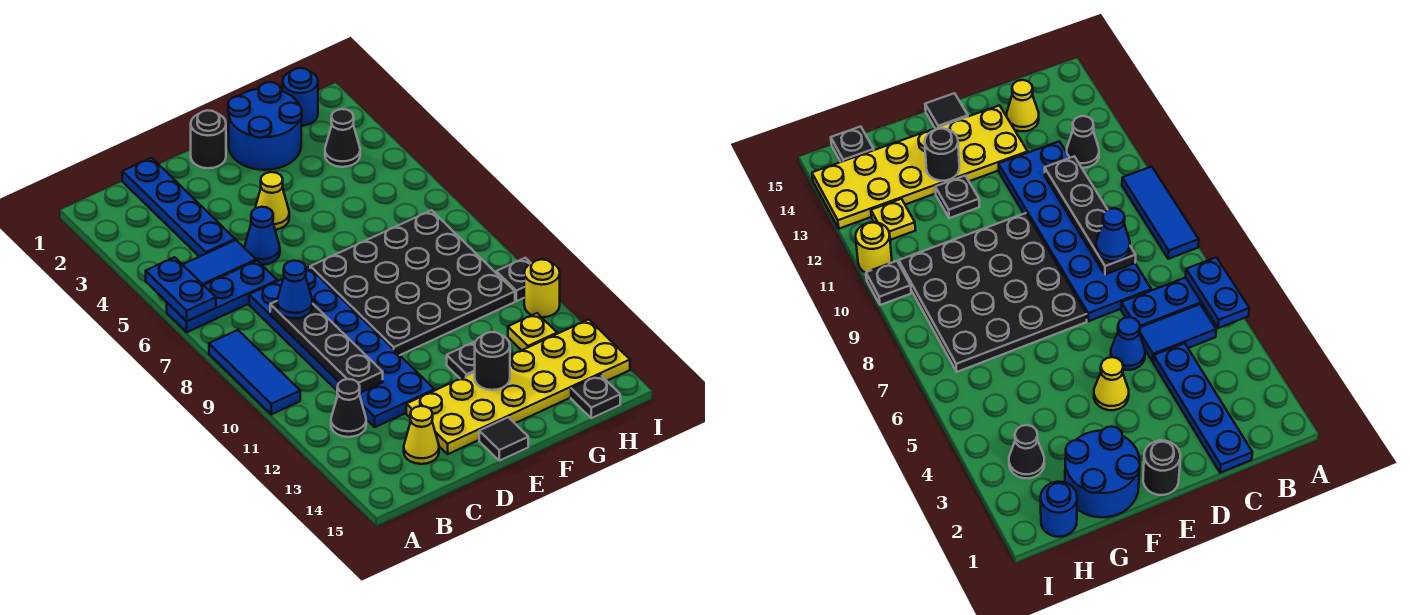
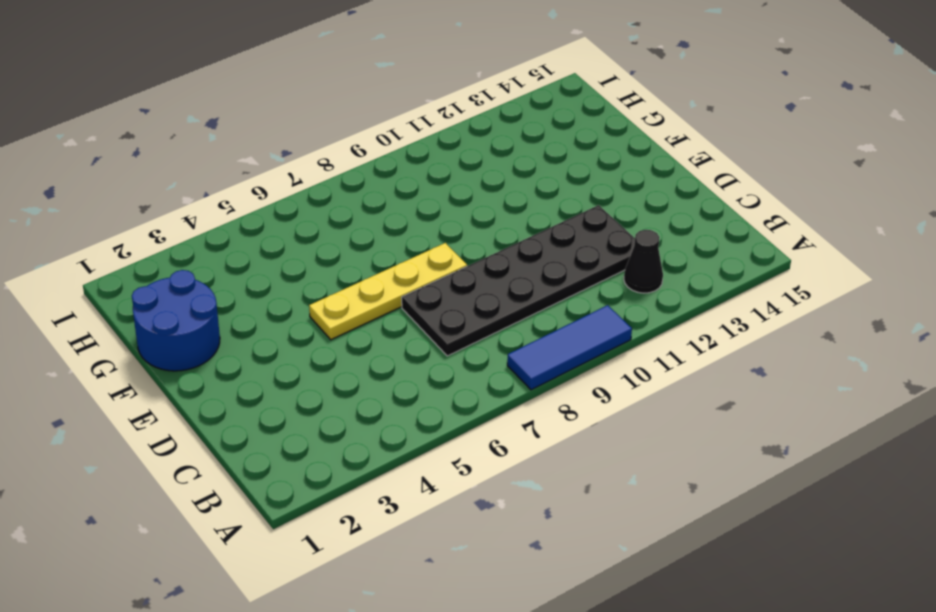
black plate C7:D12 level 1 -> blue plate C7:D12 level 1
yellow plate E5:E8 level 1 -> black plate E7:H10 level 1
none -> blue plate A6:C6 level 1
none -> blue tile B5:C5 level 1
none -> blue plate C1:C4 level 1

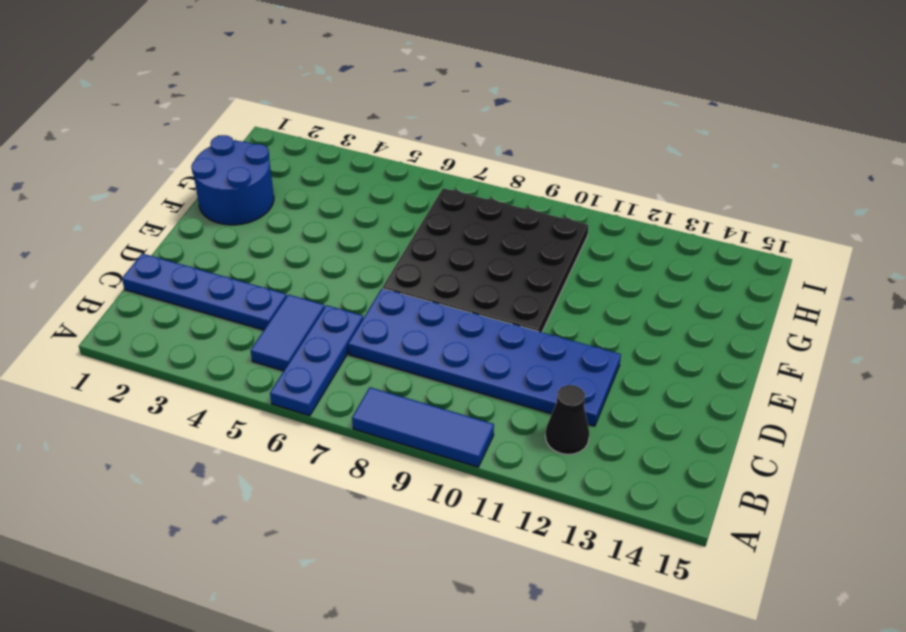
none -> yellow cone C14 level 1
none -> blue cone D5 level 1
none -> yellow plate D13:I14 level 1

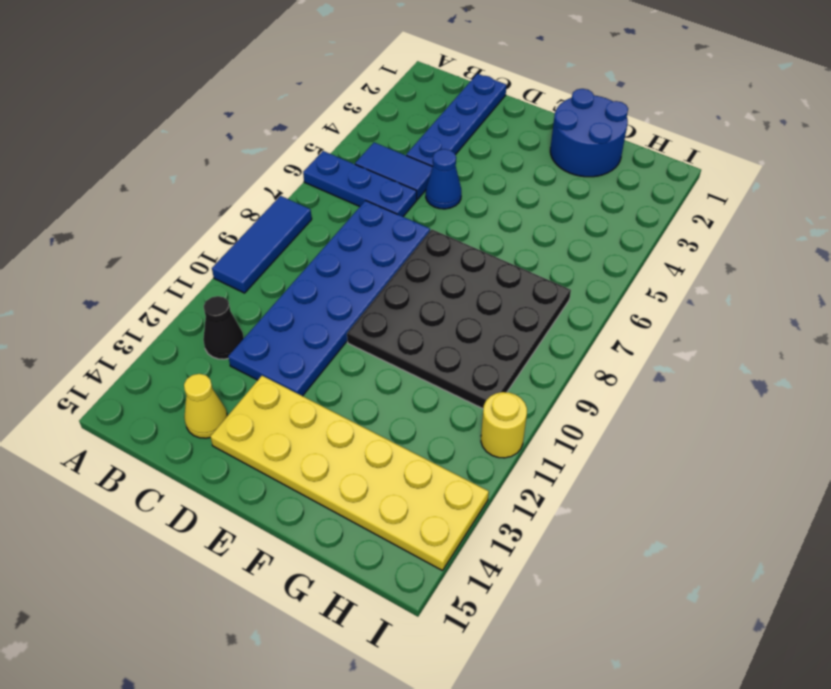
none -> black round brick E1 level 1
none -> yellow cone E4 level 1
none -> black tile E15 level 1

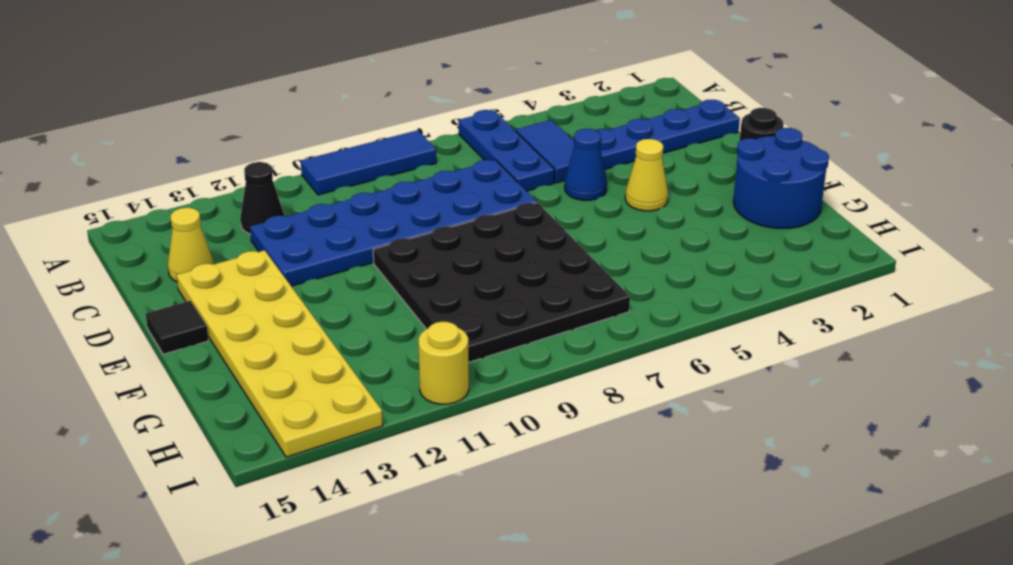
none -> black plate F12 level 1
none -> blue round brick H1 level 1
none -> black cone H3 level 1

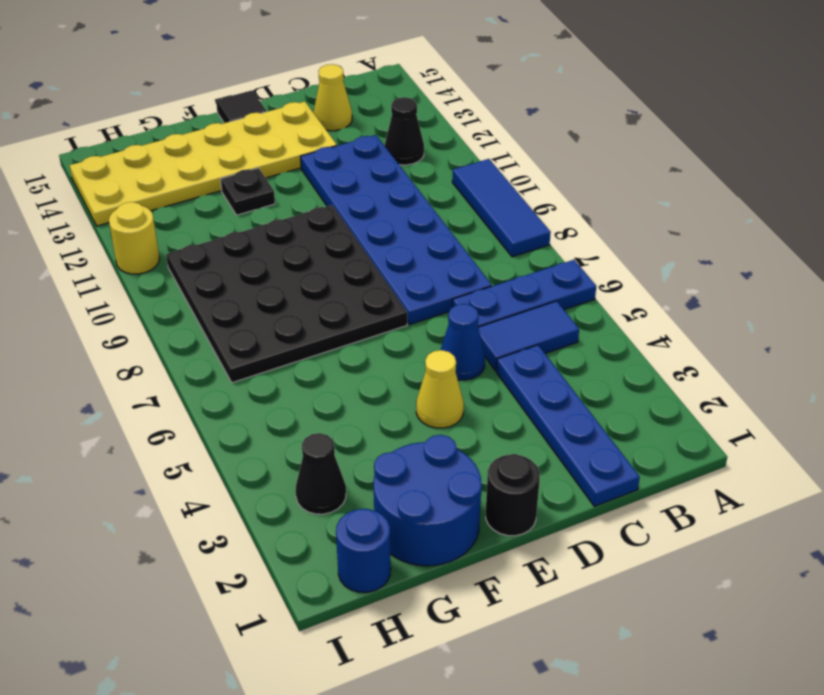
none -> yellow plate H12 level 1
none -> black plate H15 level 1
none -> black plate I10 level 1

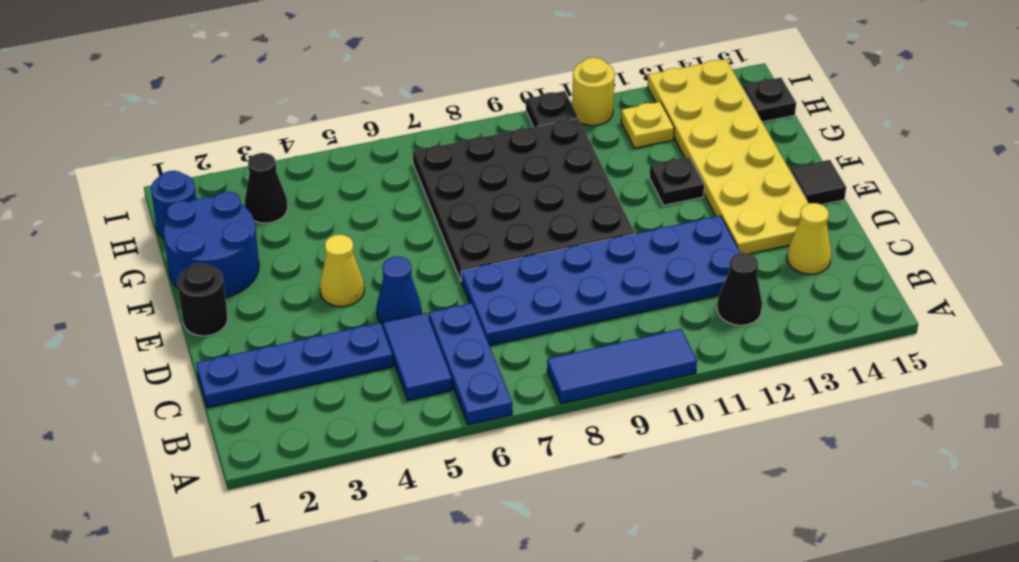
none -> blue plate A5:A6 level 2
none -> black plate C8:C11 level 2
none -> black round brick F13 level 2

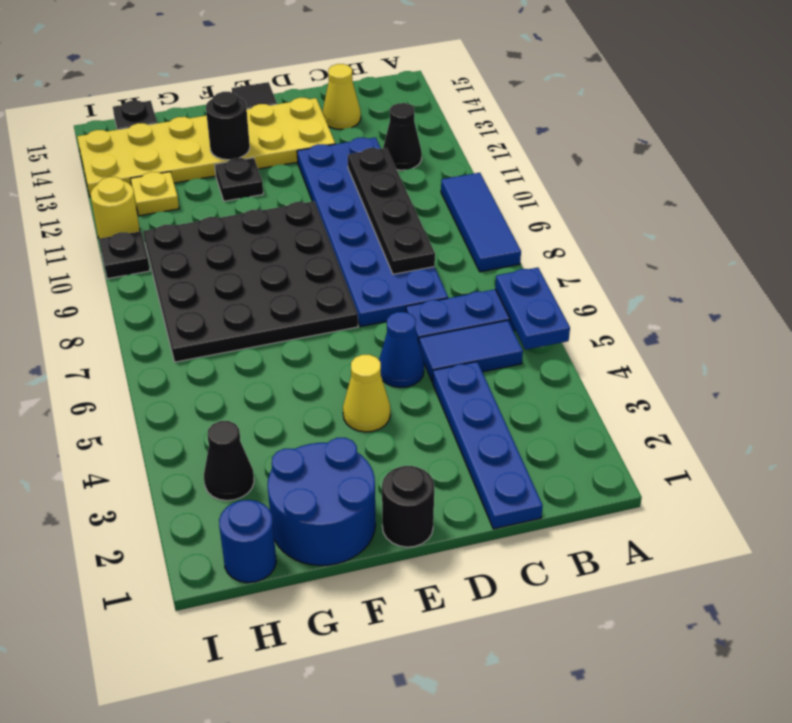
none -> blue cone C8 level 3

